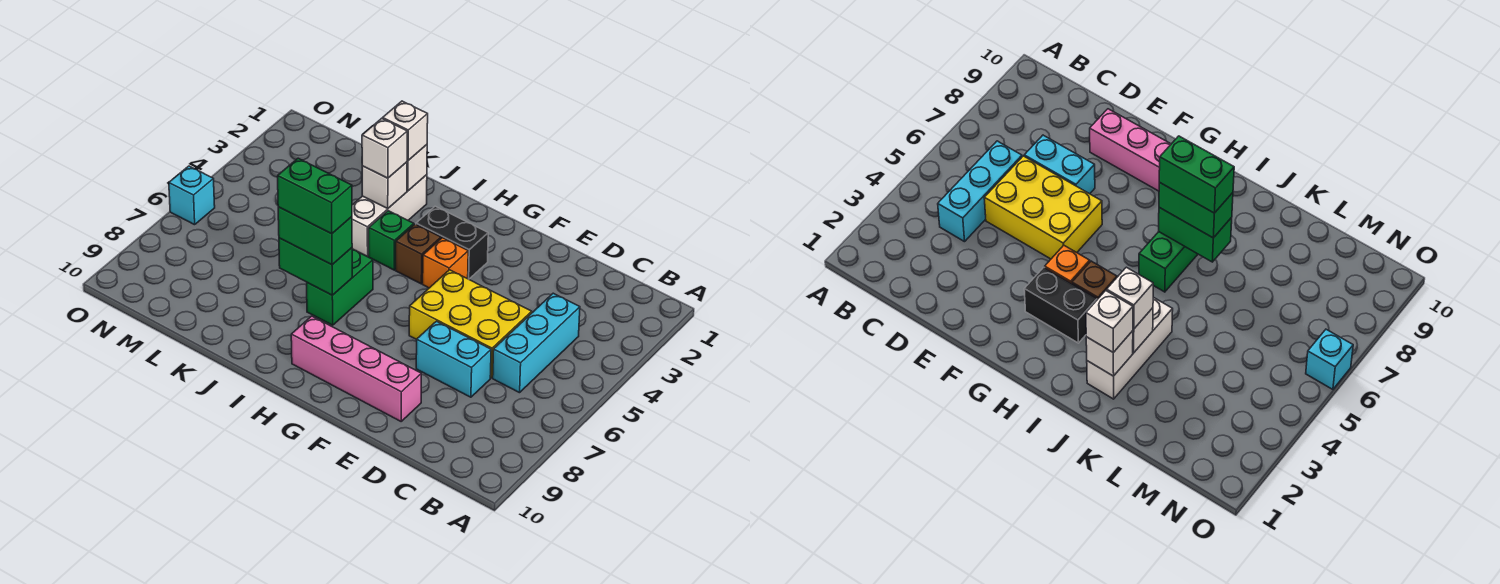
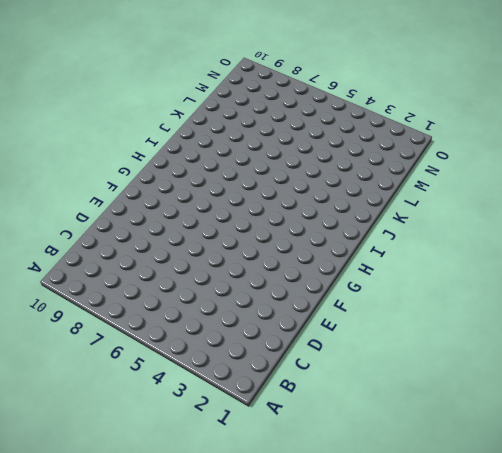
none -> cyan brick C4:C6 level 1
none -> yellow brick D5:F6 level 1
none -> cyan brick D7:E7 level 1

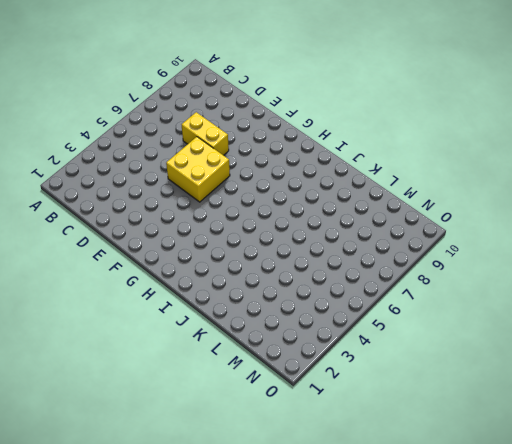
yellow brick D7:E7 level 1 -> cyan brick D7:E7 level 1
yellow brick E5:F6 level 1 -> yellow brick D5:F6 level 1
none -> cyan brick C4:C6 level 1
none -> pink brick E9:H9 level 1
none -> black brick G3:H3 level 1

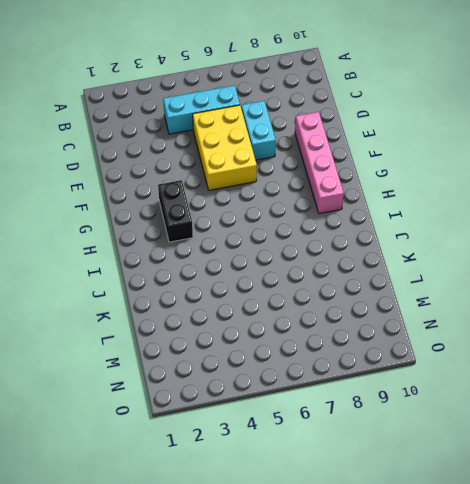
none -> orange brick G4 level 1
none -> brown brick H4 level 1
none -> green brick I4 level 1

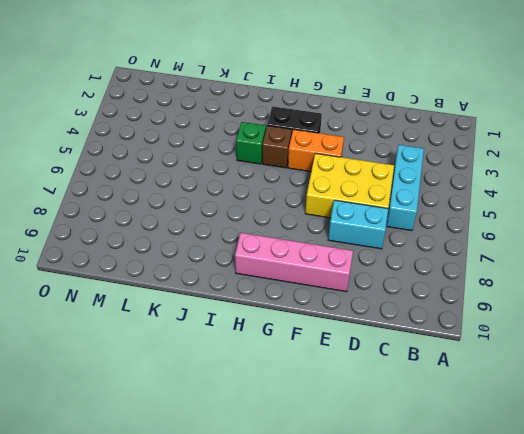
orange brick F4:G4 level 1 -> orange brick G4 level 1
none -> green brick I6:I7 level 1
none -> white brick J2:J4 level 1
none -> cyan brick O6 level 1

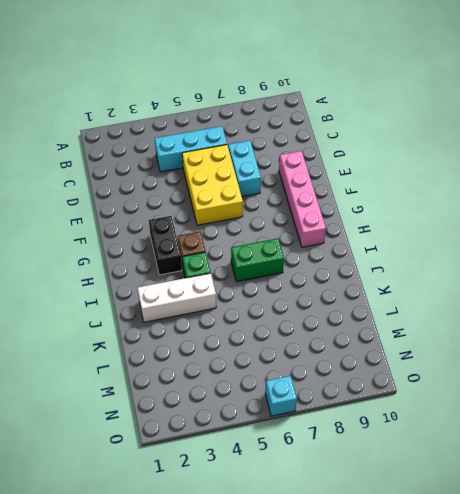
none -> orange brick G4 level 1
none -> green brick I7:J7 level 2
none -> white brick J2 level 2

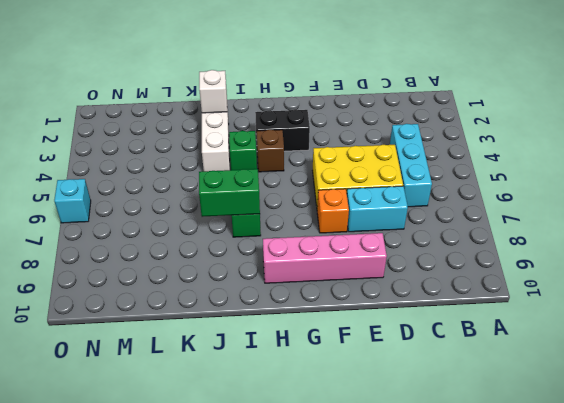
orange brick F7 level 1 -> orange brick G4 level 1
none -> white brick J3 level 2
none -> green brick I7:J7 level 3
none -> white brick J2 level 3

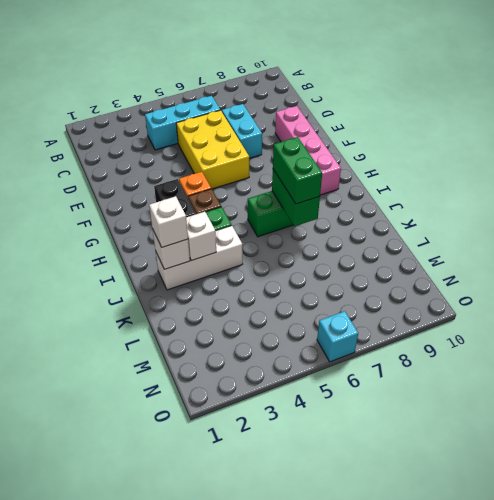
none -> white brick J3 level 3
none -> green brick I7:J7 level 4

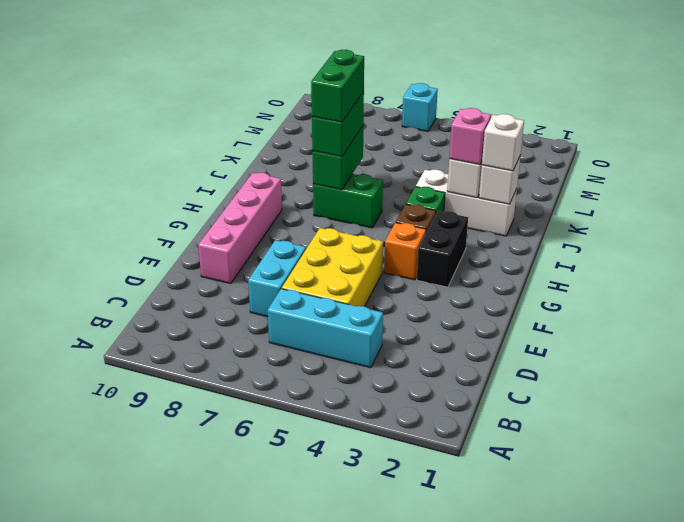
pink brick J3 level 3 -> white brick J3 level 3

